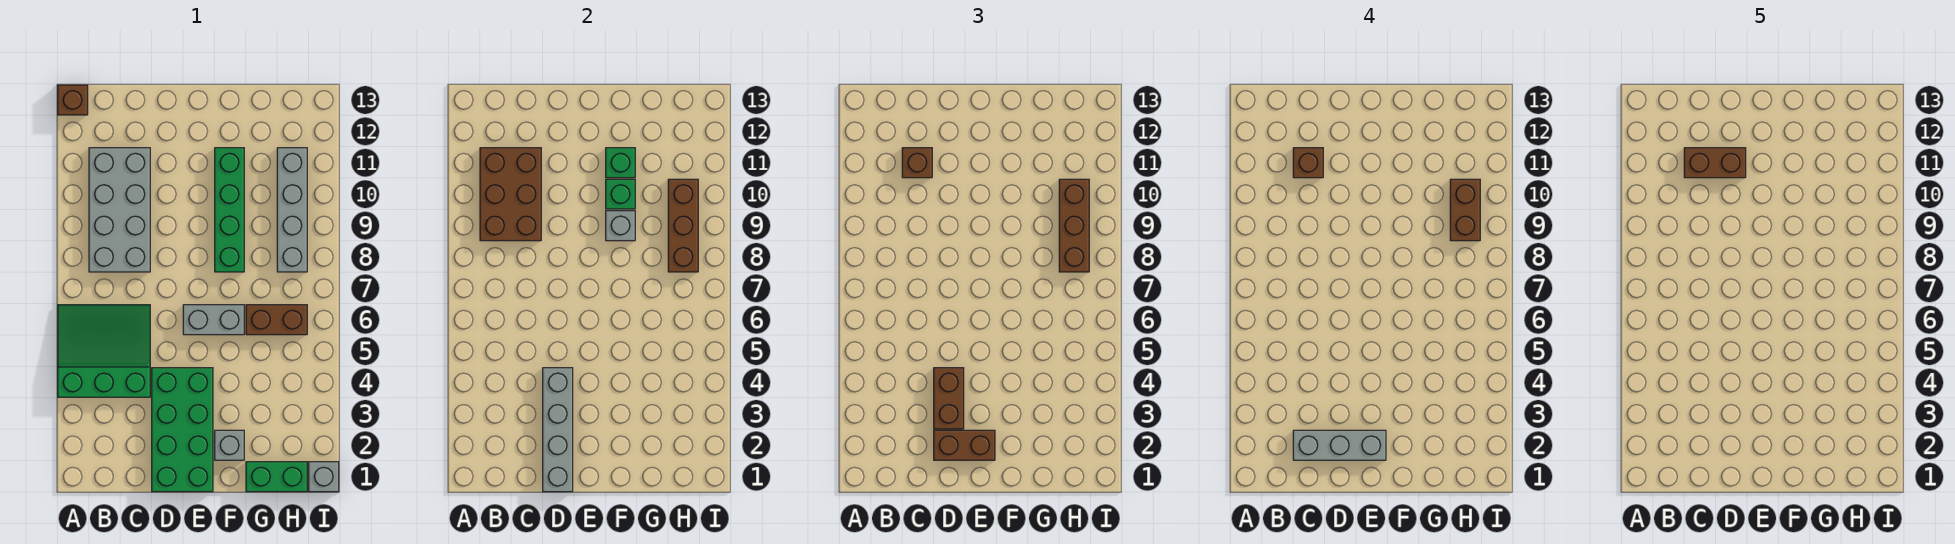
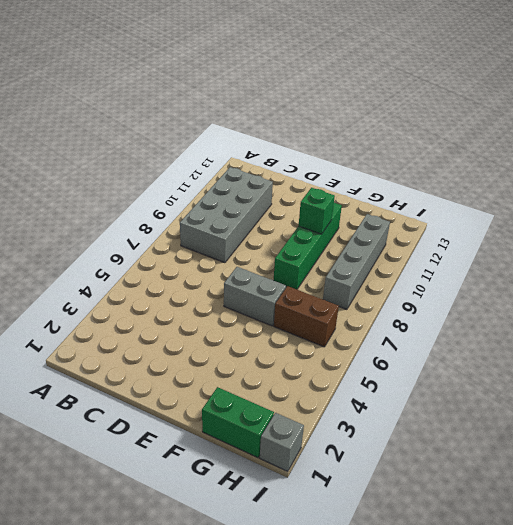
none -> green slope A4:C6 level 1 top 4
none -> brown brick A13 level 1
none -> green brick D1:E4 level 1

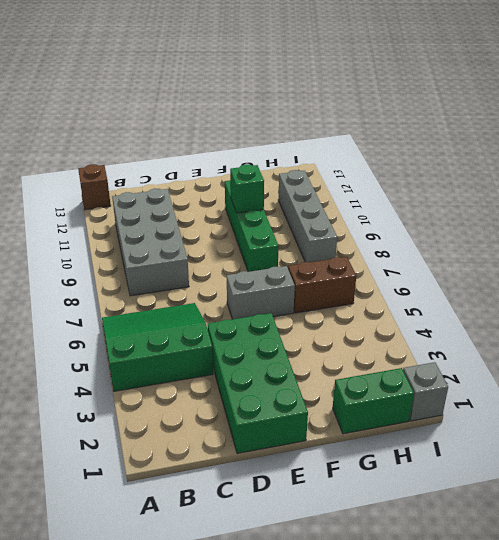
none -> grey brick F2 level 1
none -> brown brick B9:C11 level 2
none -> grey brick D1:D4 level 2

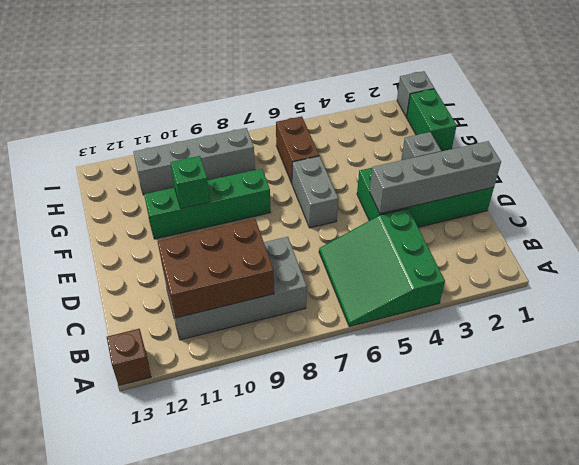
none -> grey brick F9 level 2
none -> green brick F11 level 2
none -> brown brick H8:H10 level 2

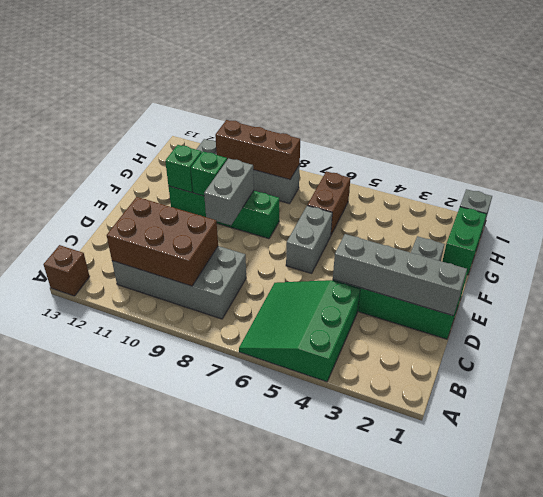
grey brick E9:F9 level 2 -> grey brick F9 level 2
none -> brown brick C11 level 3
none -> brown brick D2:E2 level 3
none -> brown brick D3:D4 level 3

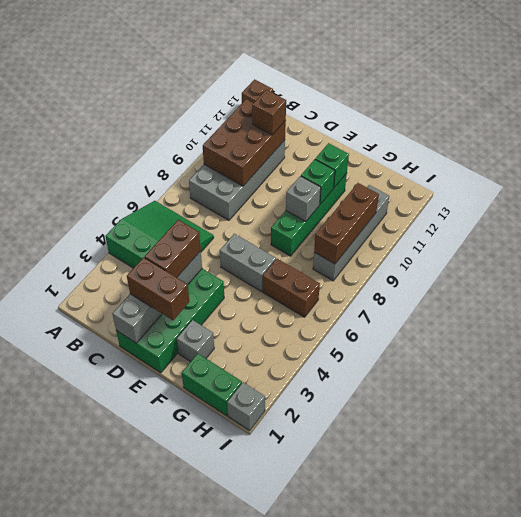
none -> brown brick H8:H10 level 3
none -> grey brick C2:E2 level 4
none -> brown brick C11 level 4

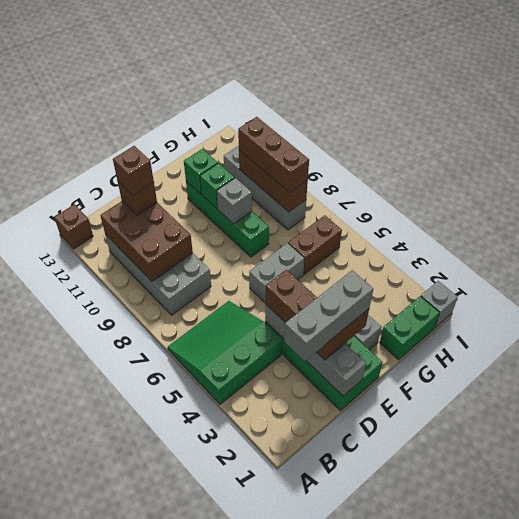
none -> brown brick H9:H10 level 4
none -> brown brick C11:D11 level 5

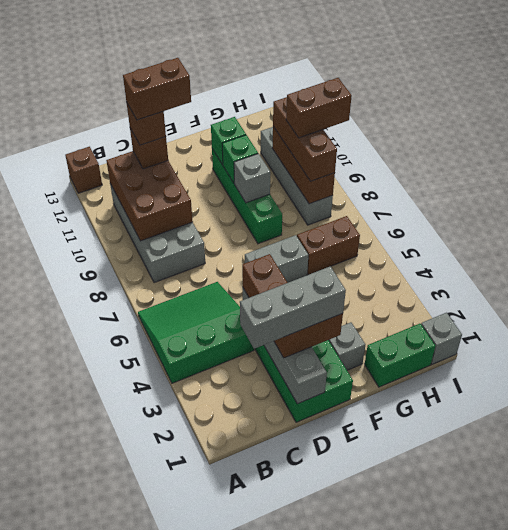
brown brick H9:I9 level 4 -> brown brick H9:H10 level 4

